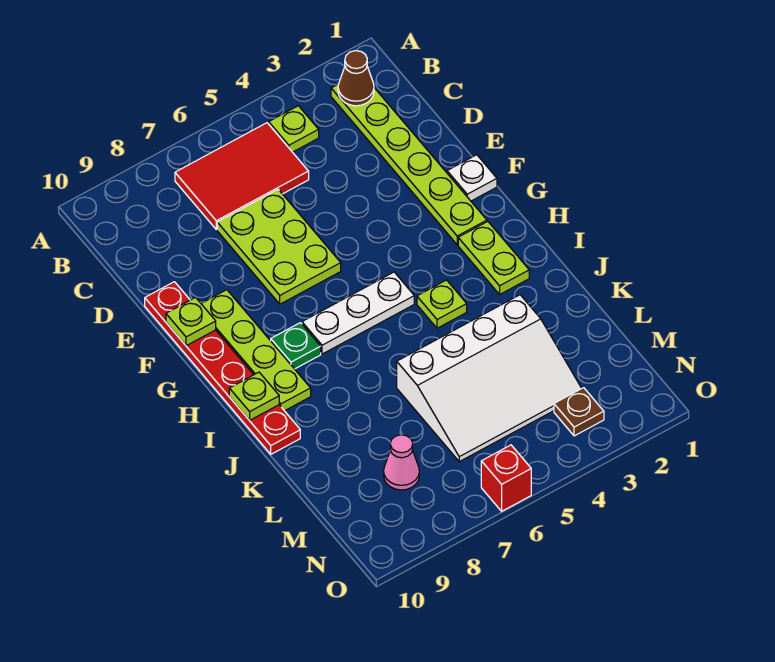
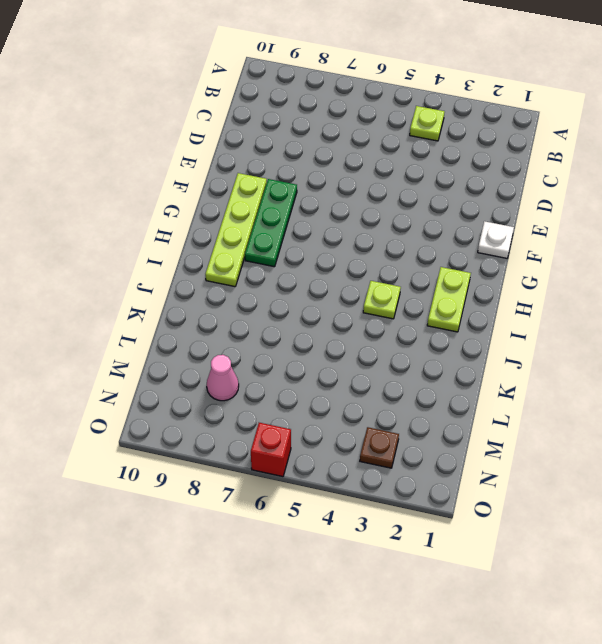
green plate F8:H8 level 1 -> green plate H8 level 1
none -> lime plate B2:G2 level 1
none -> red tile B5:C7 level 1
none -> lime plate D6:F7 level 1

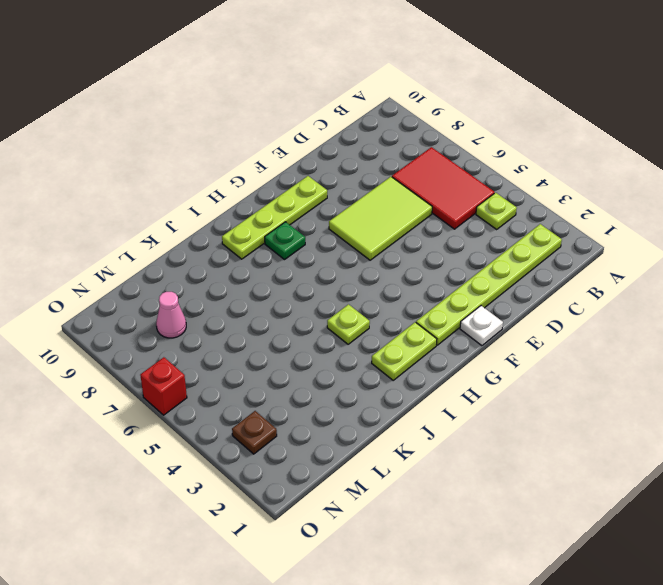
lime tile D6:F7 level 1 -> lime plate D6:F7 level 1
none -> red plate E10:J10 level 1
none -> white plate H5:H7 level 1
none -> white slope K3:M6 level 1 top K

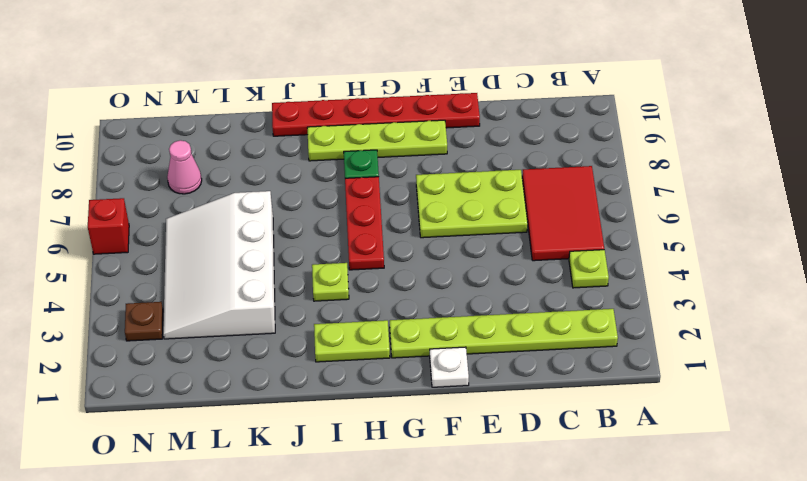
red plate H5:H7 level 1 -> white plate H5:H7 level 1
none -> brown cone B2 level 2
none -> lime plate F10 level 2
none -> lime plate I10 level 2

